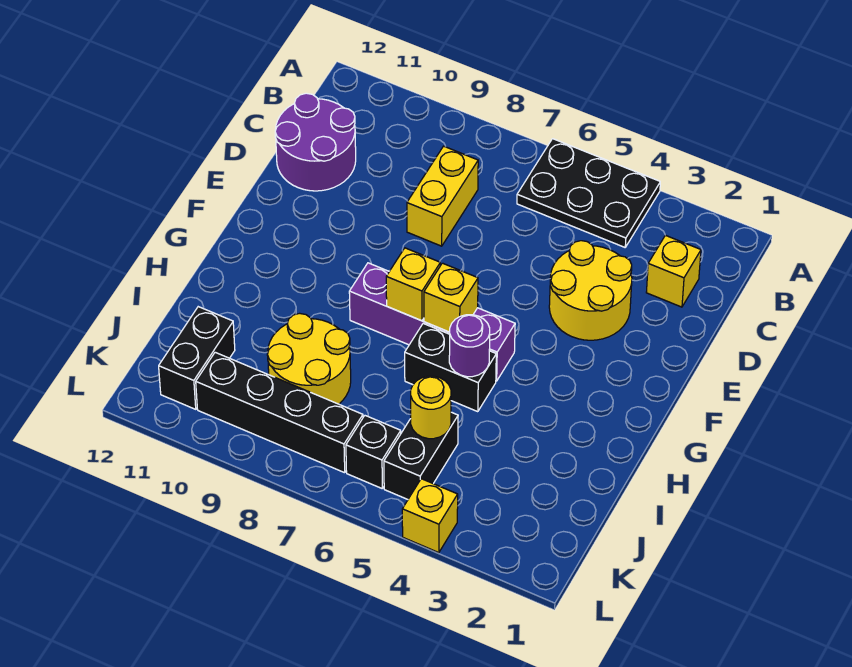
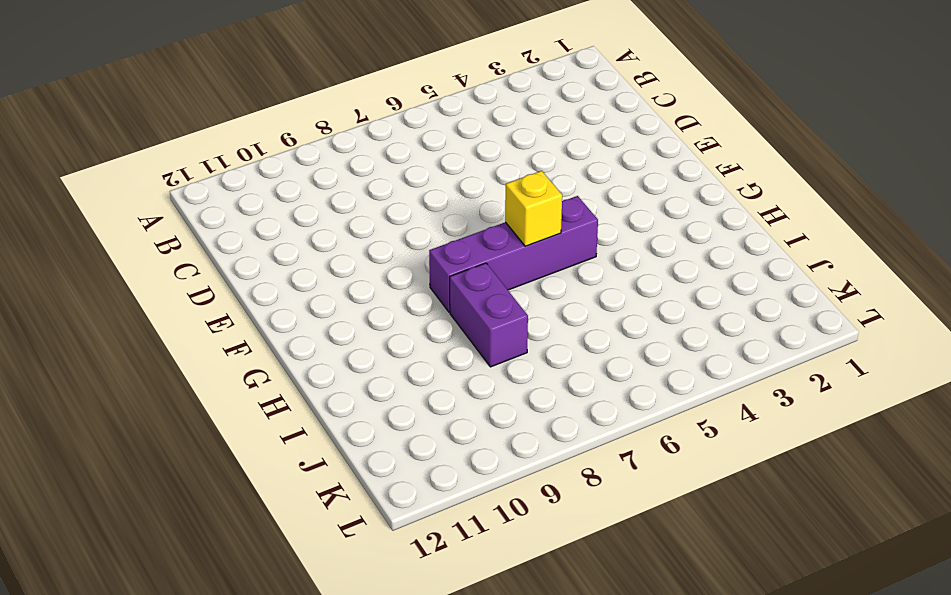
purple brick H8:I8 level 1 -> yellow round brick I8:J9 level 1
none -> black plate A4:B6 level 1
none -> yellow brick C2 level 1
none -> yellow brick C8:D8 level 1

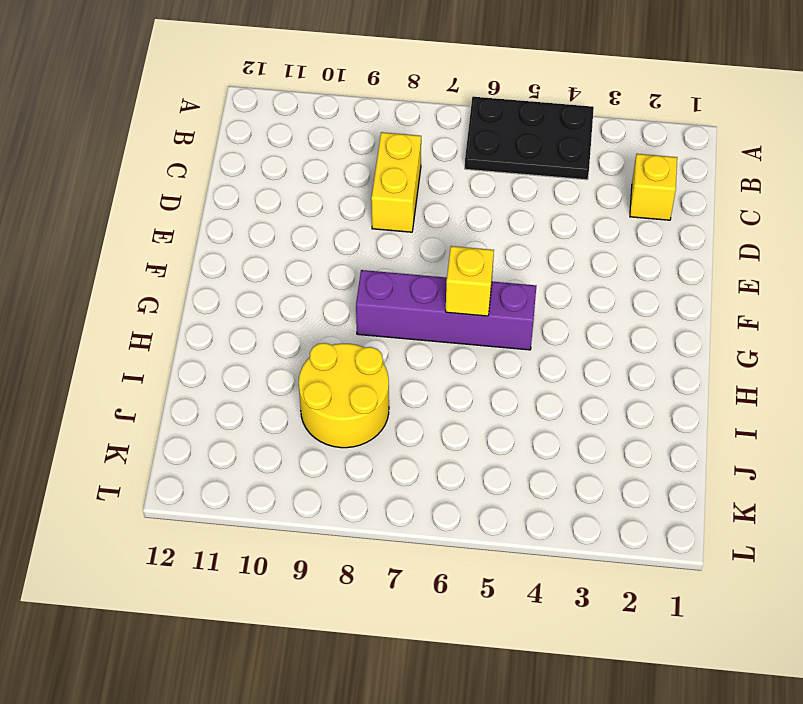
none -> purple round brick C11:D12 level 1
none -> yellow round brick D3:E4 level 1
none -> black brick H5:H6 level 1

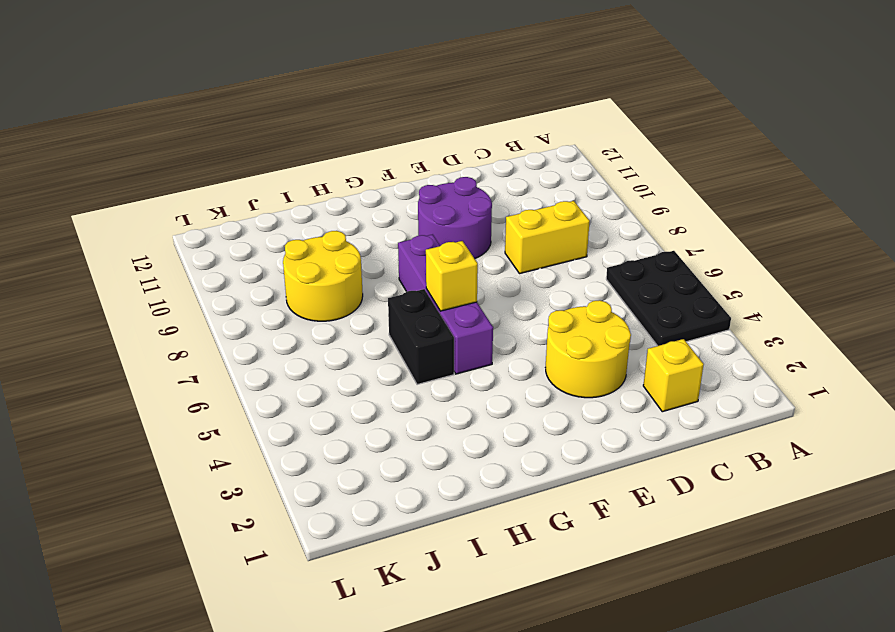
purple round brick E9:F10 level 1 -> purple round brick C11:D12 level 1
none -> black brick J5:K5 level 1
none -> black brick J11:K11 level 1
none -> black brick K6 level 1

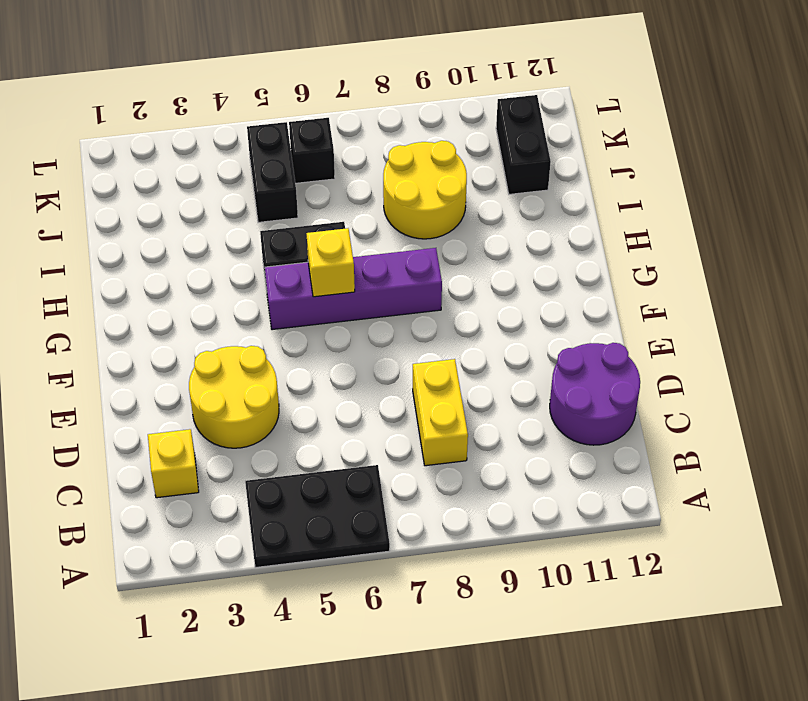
none -> black brick K7:K10 level 1
none -> yellow brick L4 level 1
none -> yellow brick G7 level 2

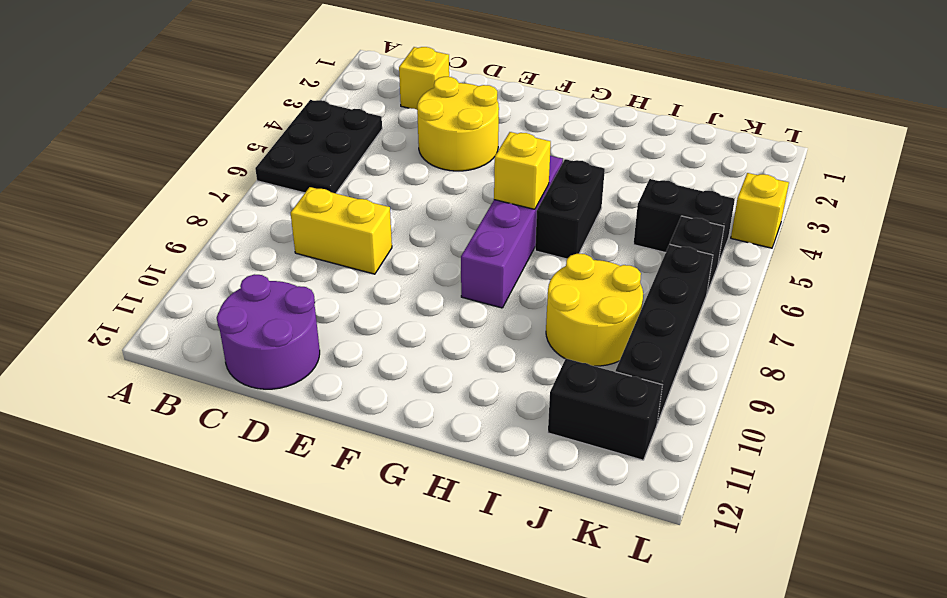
none -> yellow brick G7 level 2
none -> purple round brick H5 level 2
none -> yellow round brick J5 level 2

